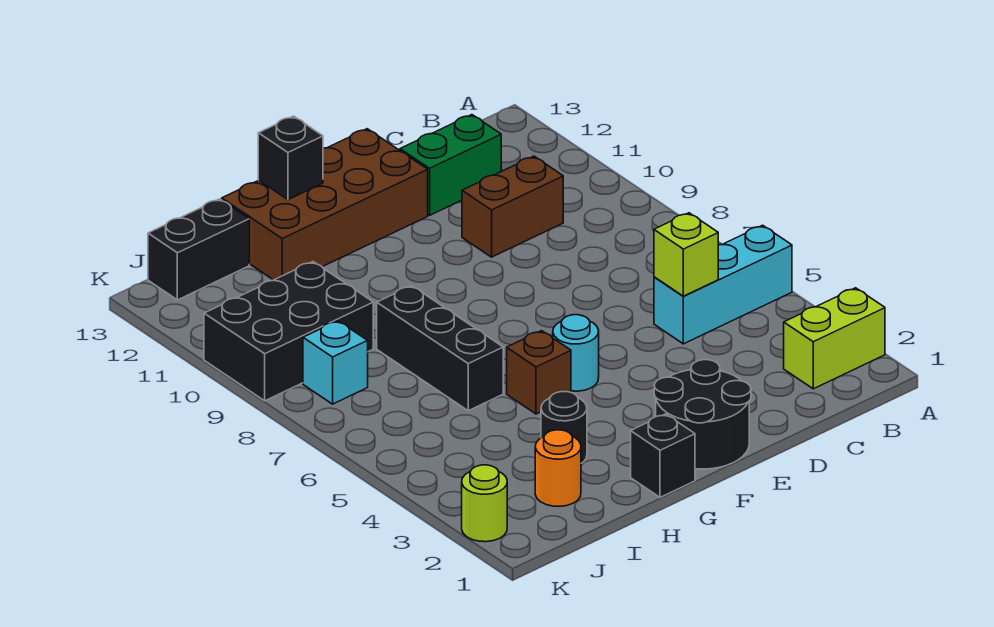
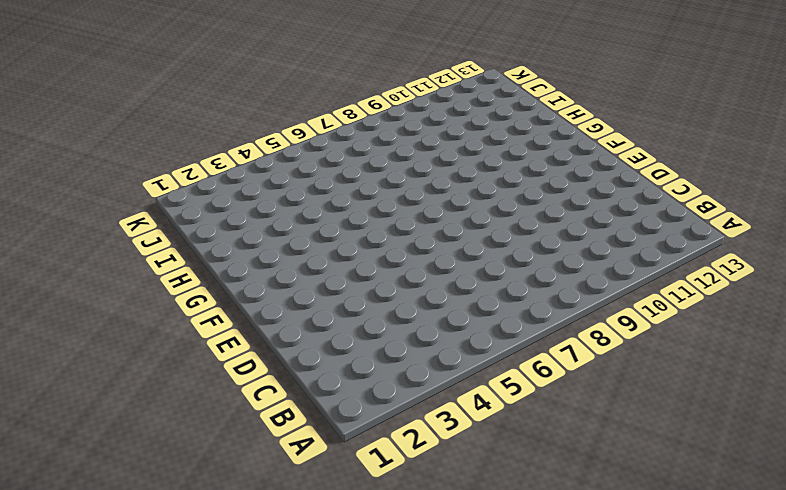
none -> lime brick A2:B2 level 1
none -> cyan brick A5:C5 level 1
none -> brown brick C10:D10 level 1

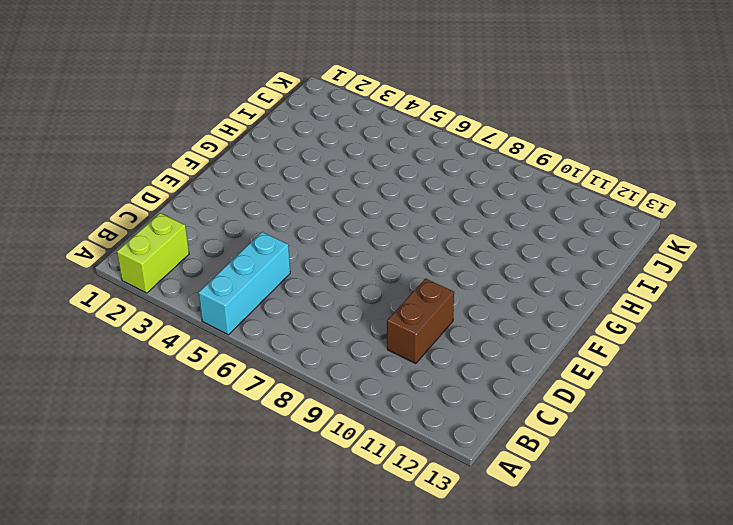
none -> green brick C12:D12 level 1
none -> black round brick E1:F2 level 1
none -> brown brick E12:H13 level 1

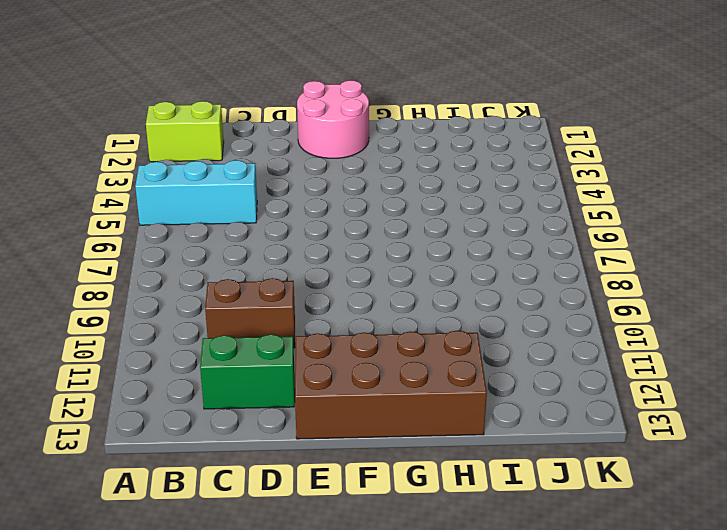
pink round brick E1:F2 level 1 -> black round brick E1:F2 level 1
none -> cyan round brick F5 level 1
none -> black brick G1 level 1
none -> brown brick G5 level 1

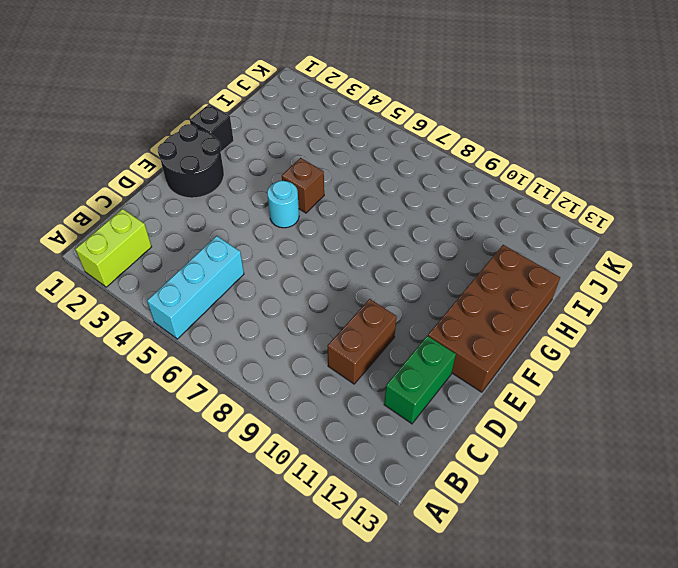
none -> black round brick H3 level 1
none -> black brick H6:H8 level 1
none -> orange round brick I2 level 1

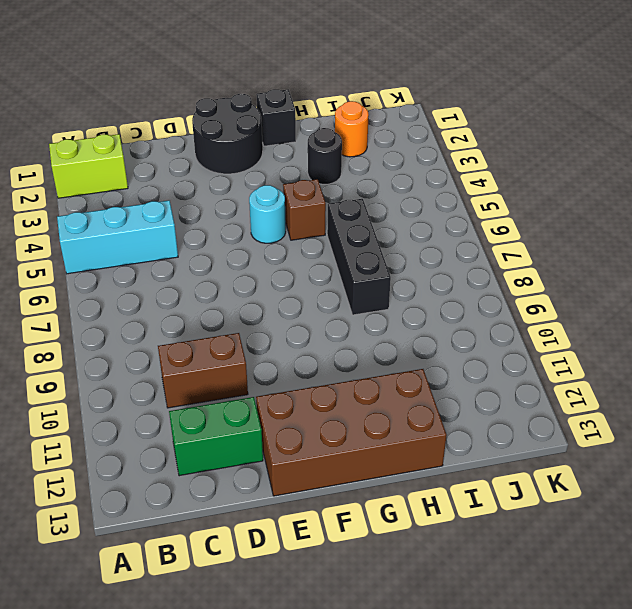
none -> black brick I9:K10 level 1
none -> black brick I13:J13 level 1
none -> cyan brick J8 level 1

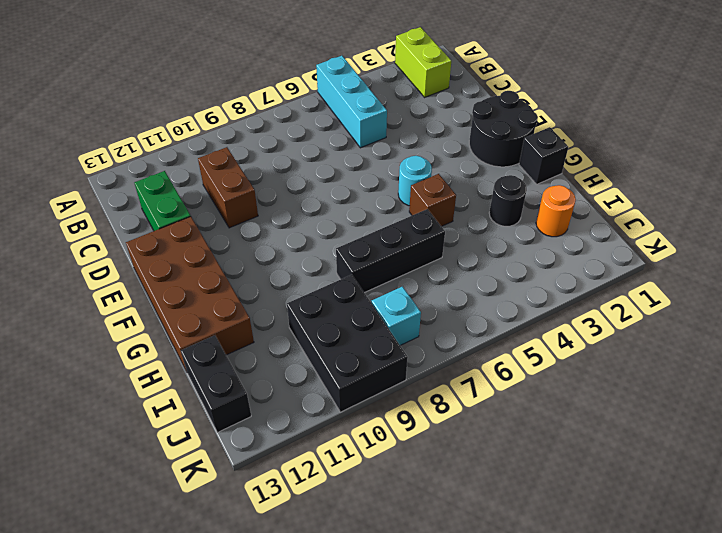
none -> lime round brick K2 level 1
none -> lime brick C5 level 2
none -> black brick G13 level 2

